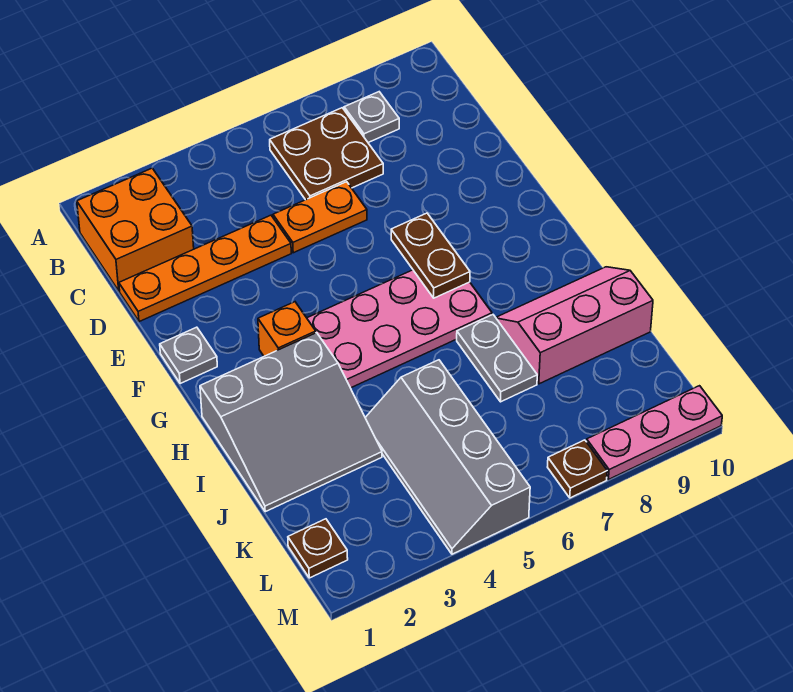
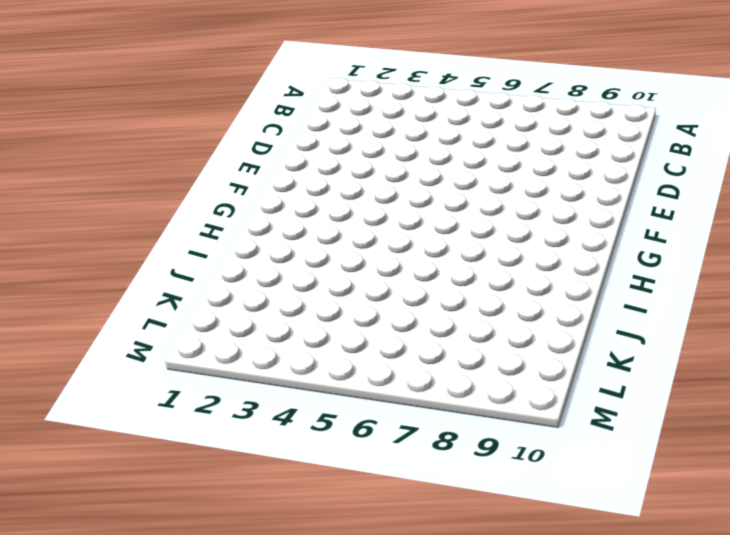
none -> orange brick B1:C2 level 1
none -> brown plate B6:C7 level 1
none -> grey plate B8 level 1

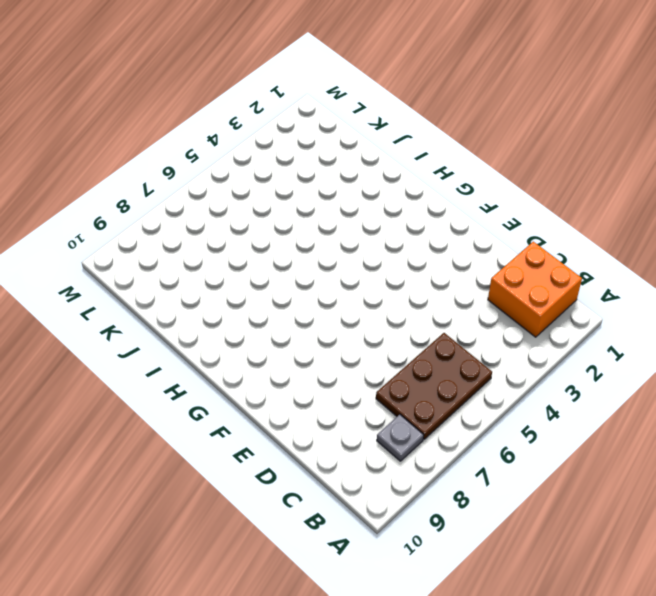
brown plate B5:C7 level 1 -> brown plate B6:C7 level 1
none -> orange plate D1:D4 level 1
none -> orange plate D5:D6 level 1
none -> grey plate F1 level 1

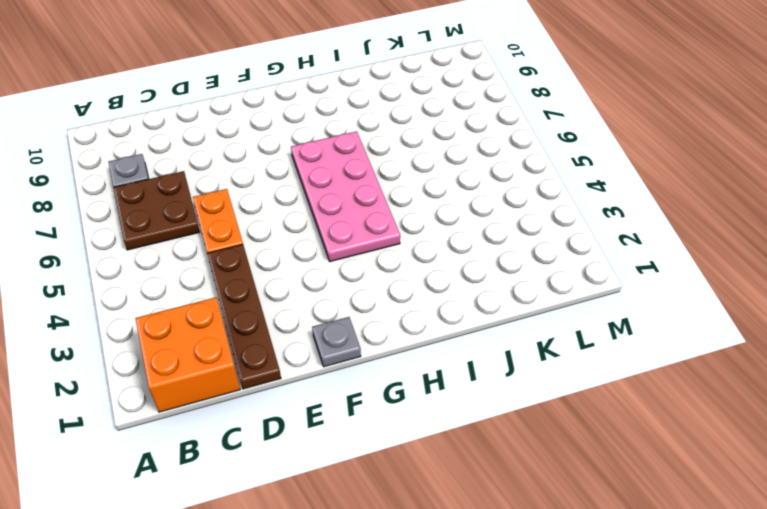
brown plate D1:D4 level 1 -> orange plate D1:D4 level 1
none -> orange brick G3 level 1
none -> grey slope H1:J3 level 1 top H
none -> grey plate I7:J7 level 1

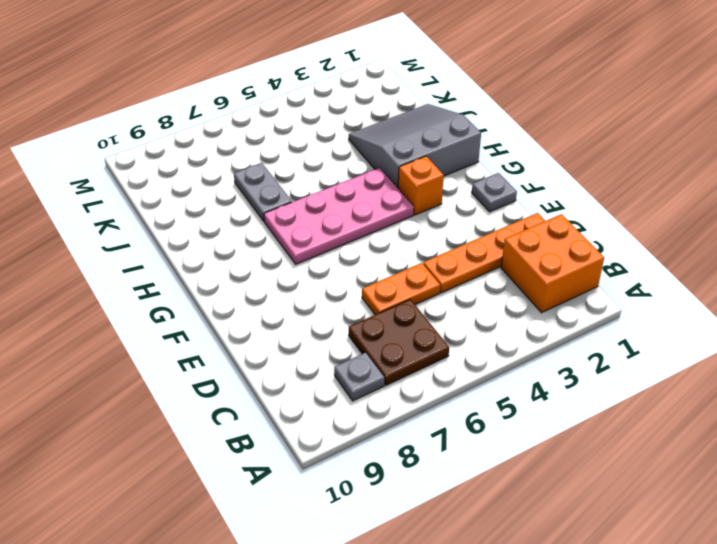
none -> pink slope I8:J10 level 1 top J
none -> grey slope J4:M5 level 1 top 5
none -> brown plate L1 level 1

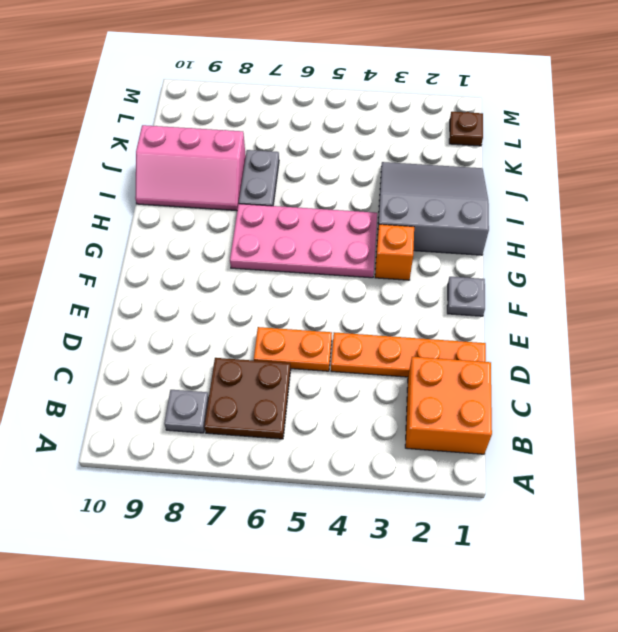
none -> grey slope J4:M5 level 1 top 5
none -> brown plate M7 level 1
none -> pink plate M8:M10 level 1

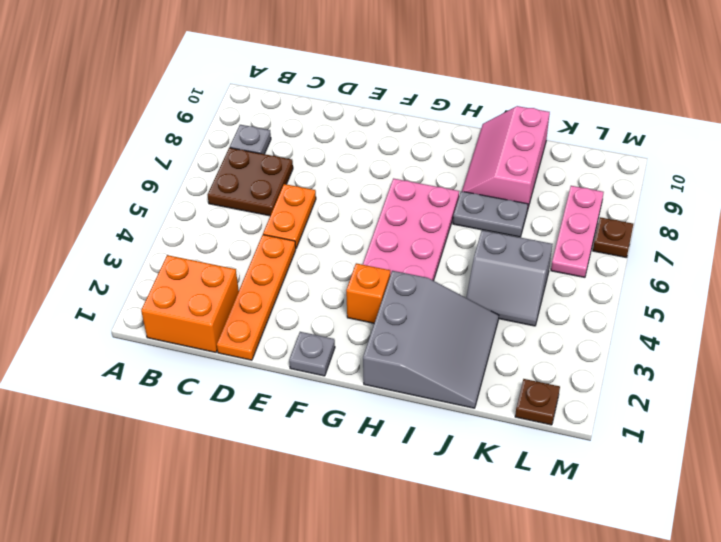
grey slope J4:K5 level 1 top 5 -> grey slope J4:M5 level 1 top 5
pink plate L6:L8 level 1 -> pink plate M8:M10 level 1
none -> brown plate F7:G7 level 2

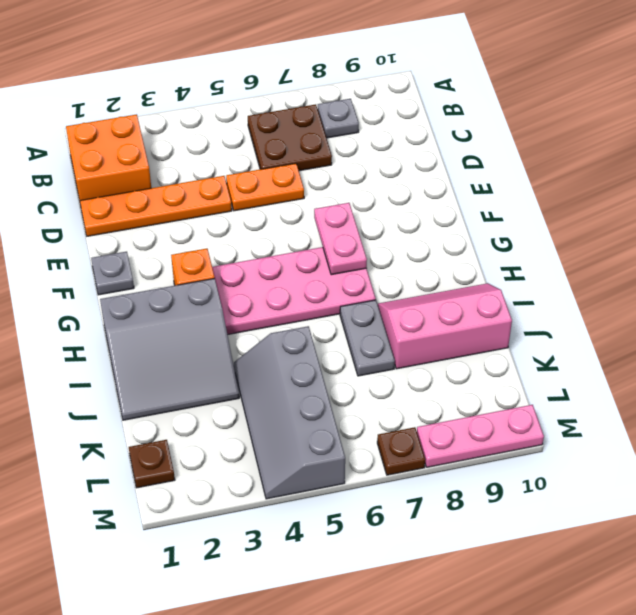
pink plate F7:G7 level 2 -> brown plate F7:G7 level 2

